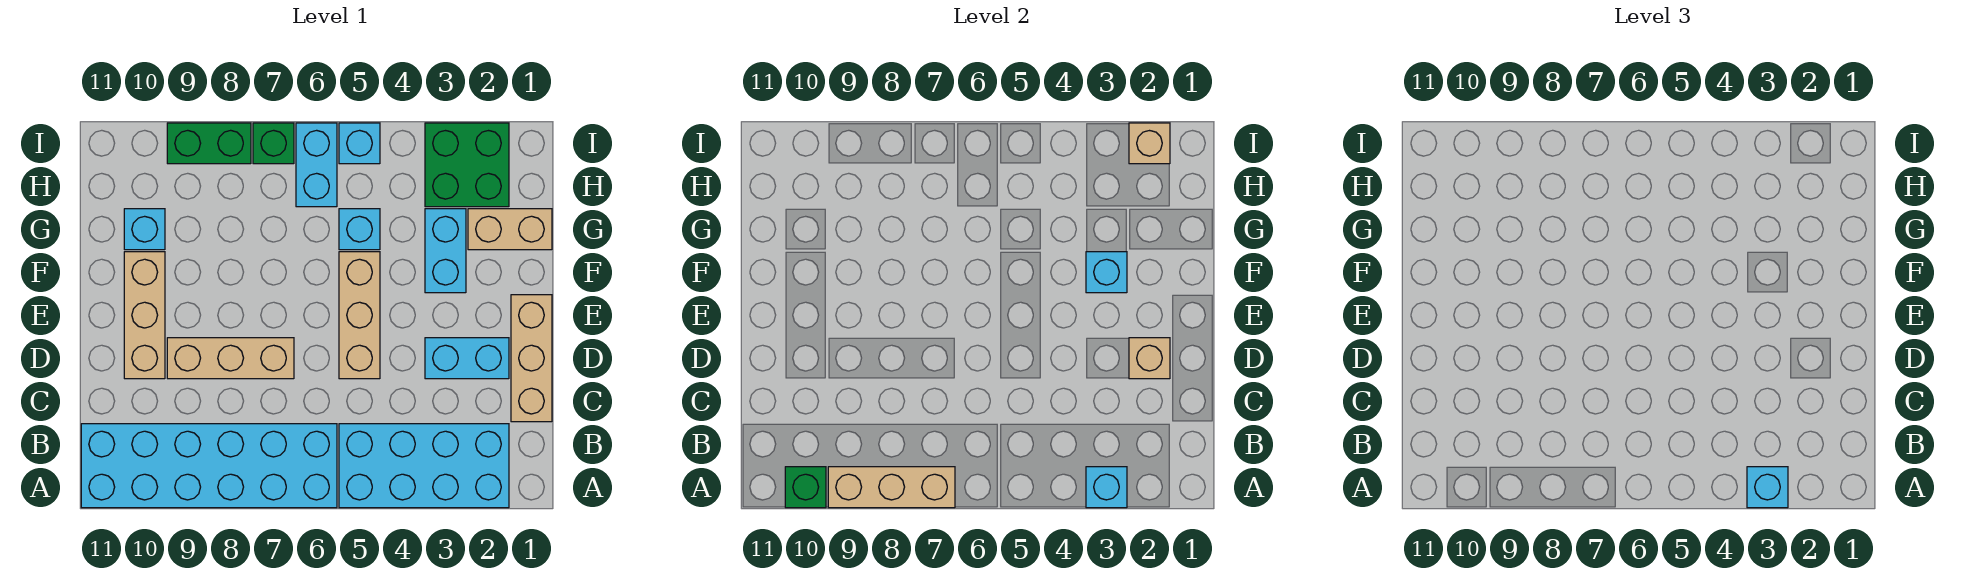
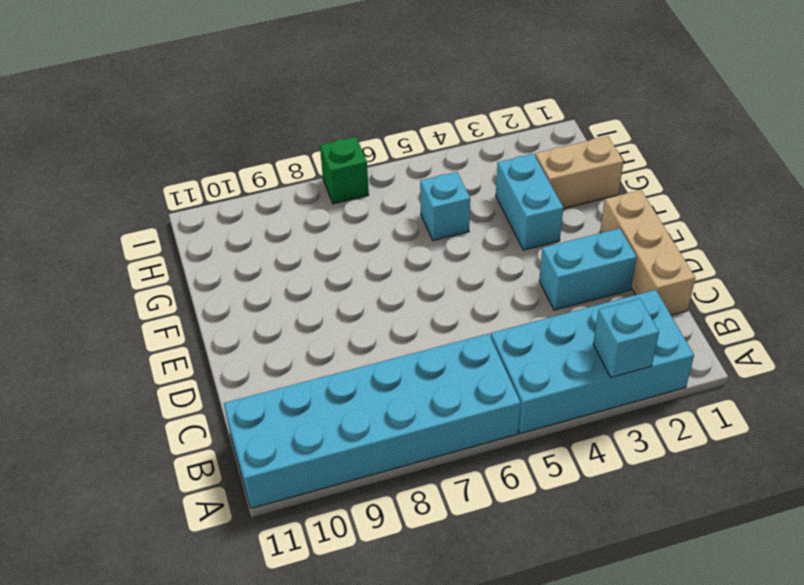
none -> tan brick D5:F5 level 1
none -> tan brick D7:D9 level 1
none -> tan brick D10:F10 level 1

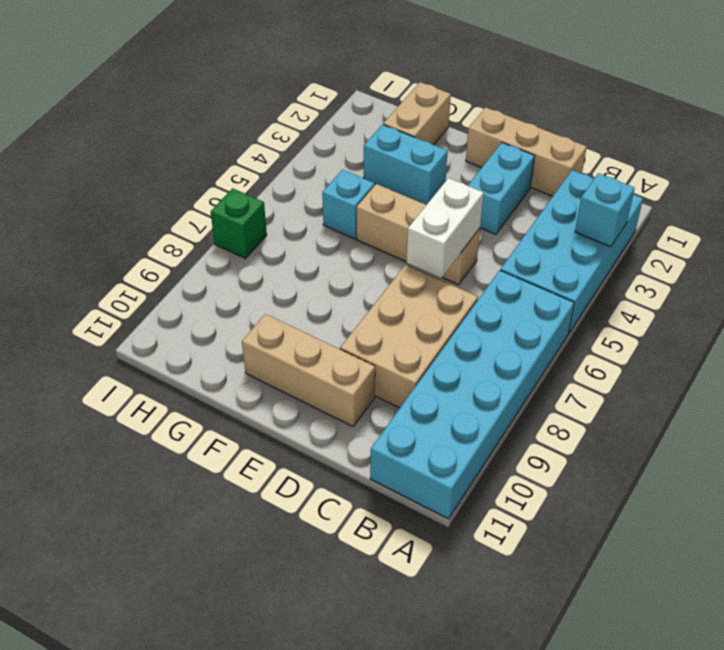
tan brick C7:D9 level 1 -> tan brick D7:D9 level 1
white brick D5:D6 level 2 -> none
none -> cyan brick G10 level 1
none -> green brick H2:I3 level 1
none -> cyan brick H6:I6 level 1

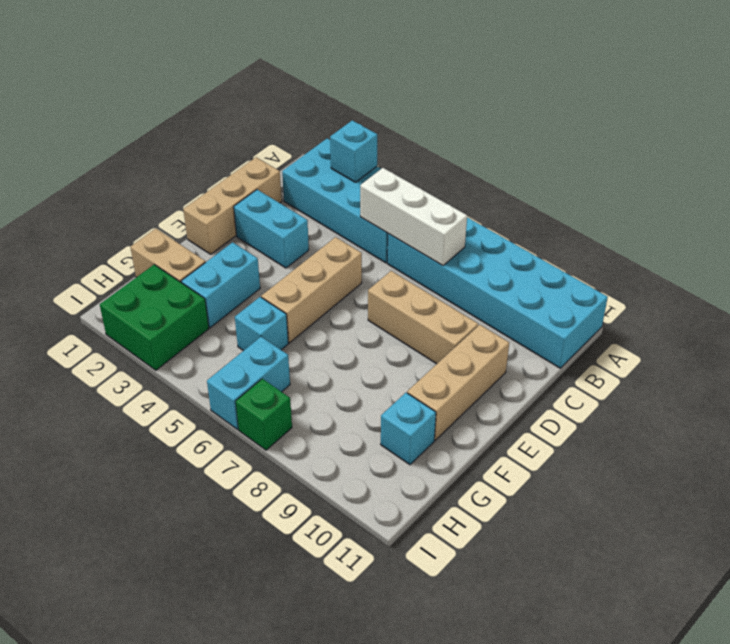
white brick B5:B7 level 2 -> none
none -> cyan brick I5 level 1
none -> green brick I8:I9 level 1
none -> tan brick A7:A9 level 2

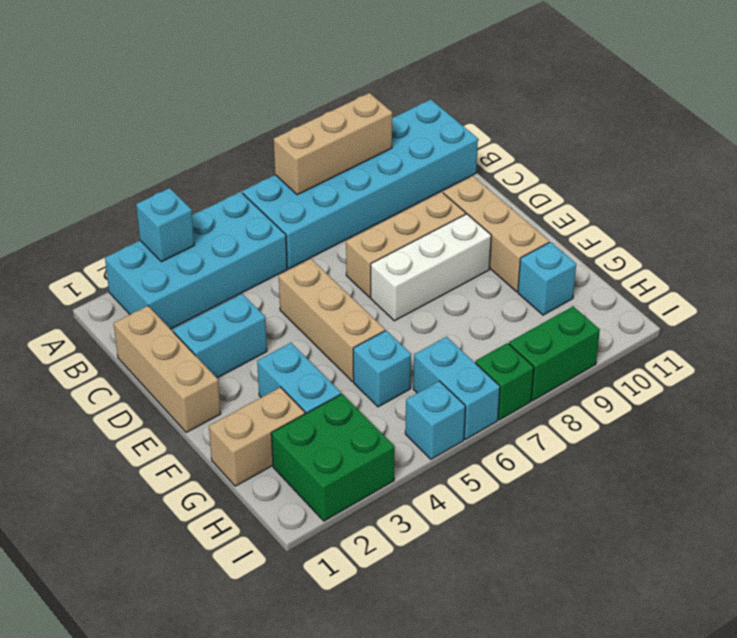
white brick E7:E9 level 1 -> none
none -> green brick A10 level 2
none -> tan brick D2 level 2
none -> cyan brick F3 level 2

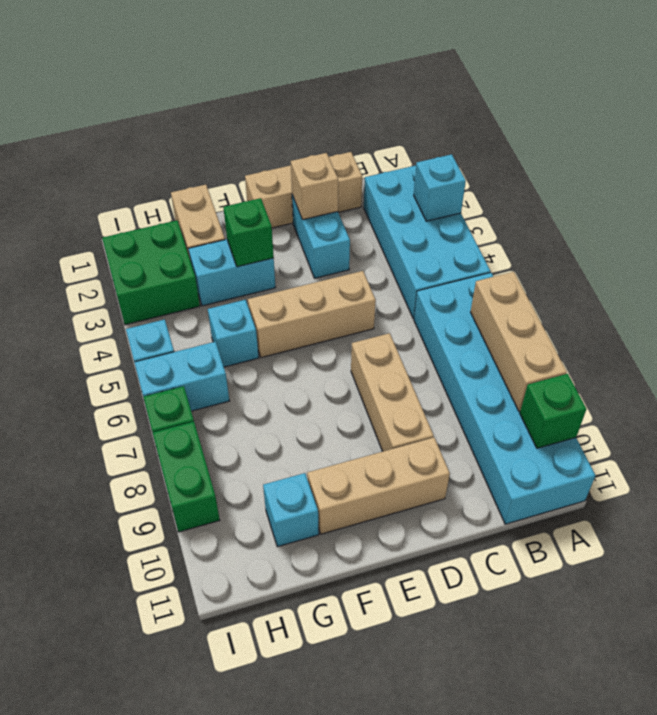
green brick F3 level 2 -> cyan brick F3 level 2
none -> tan brick I2 level 2
none -> cyan brick A3 level 3

